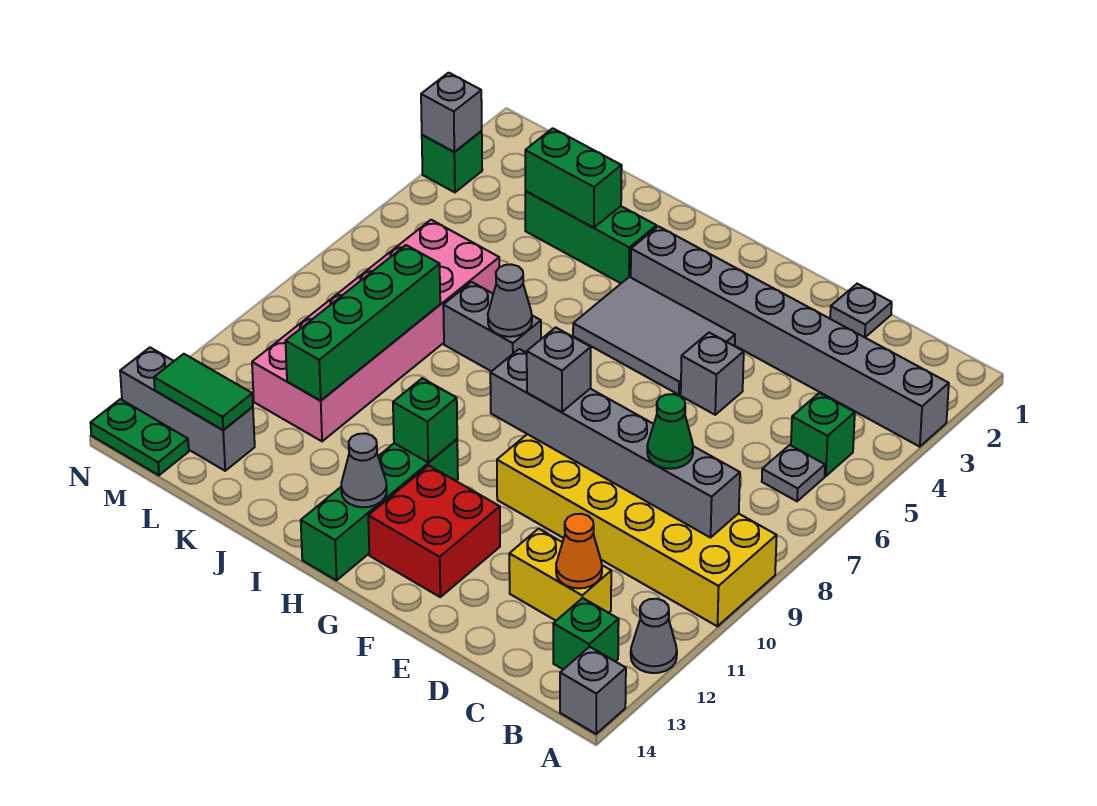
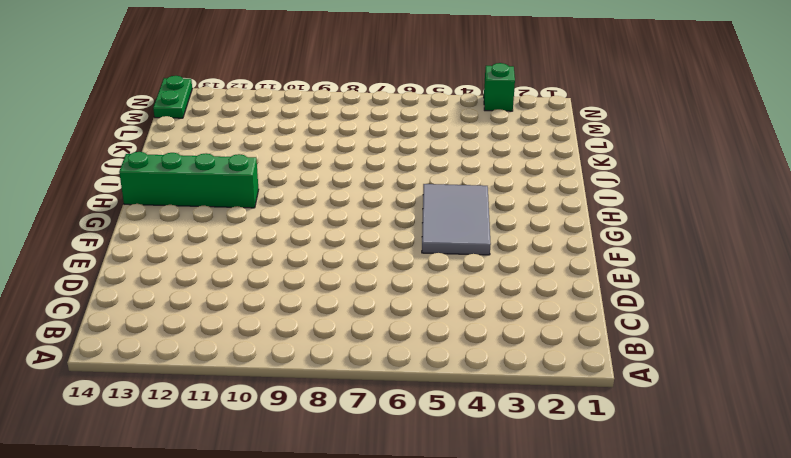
none -> grey brick A3:H3 level 1
none -> yellow brick A9:F10 level 1
none -> grey cone A12 level 1
none -> grey brick A14 level 1

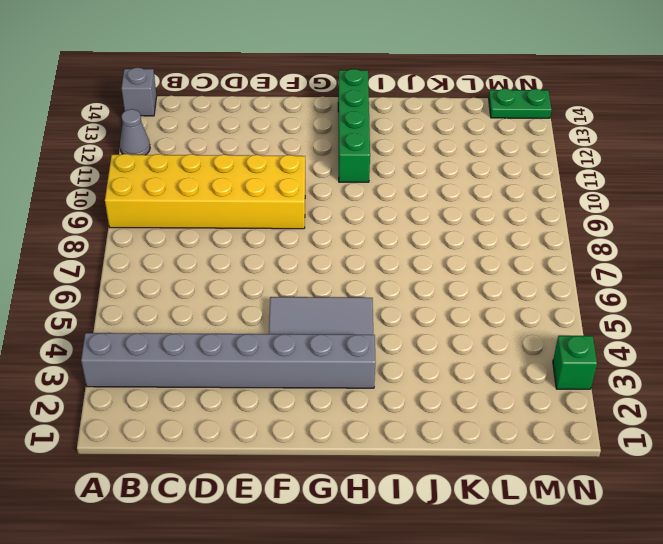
none -> green brick B5 level 1
none -> grey plate B6 level 1
none -> green brick B13 level 1
none -> yellow brick C12:D12 level 1

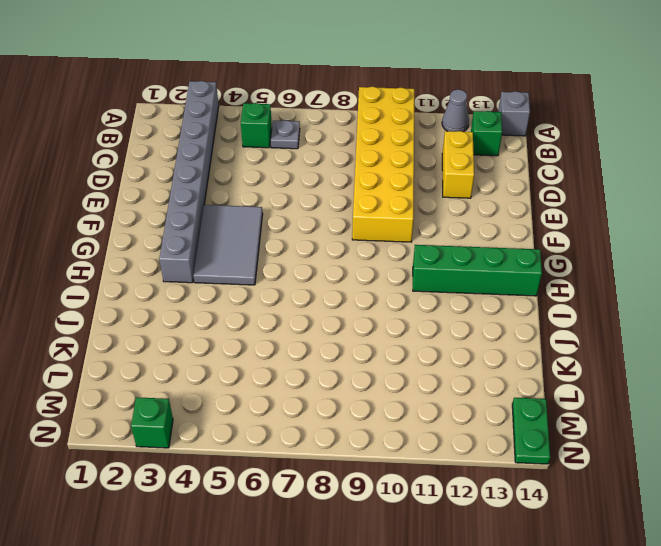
none -> grey plate D1 level 1
none -> grey brick E5 level 1
none -> red brick F12:G13 level 1
none -> green brick I3:K3 level 1

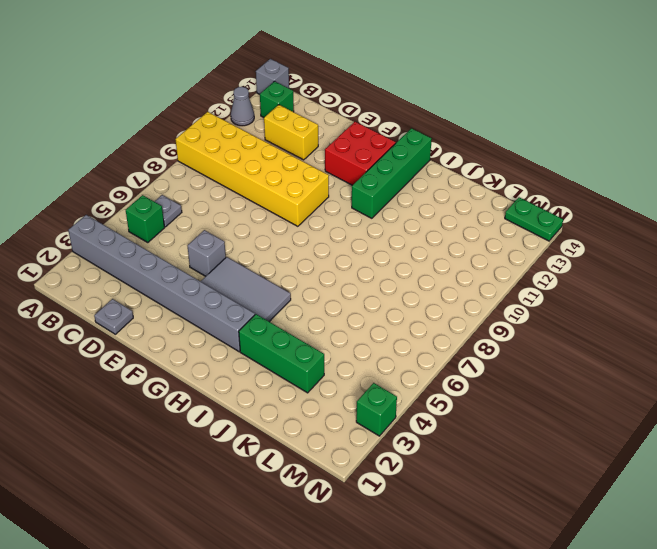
none -> grey brick I7:J7 level 1
none -> pink brick K6:L11 level 1
none -> grey brick L13:N13 level 1
none -> grey brick B9:G9 level 2

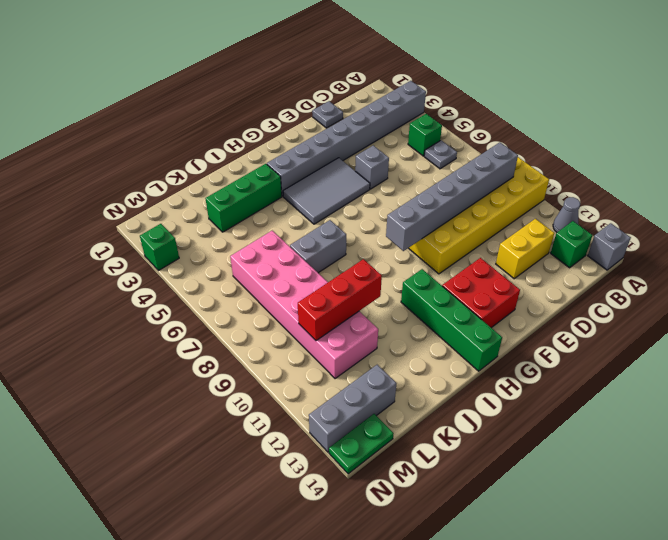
red brick J10:L10 level 2 -> green brick K8:K11 level 2
none -> orange cone C12 level 2
none -> green brick H11 level 2
none -> grey cone H13 level 2
none -> grey cone I7 level 2

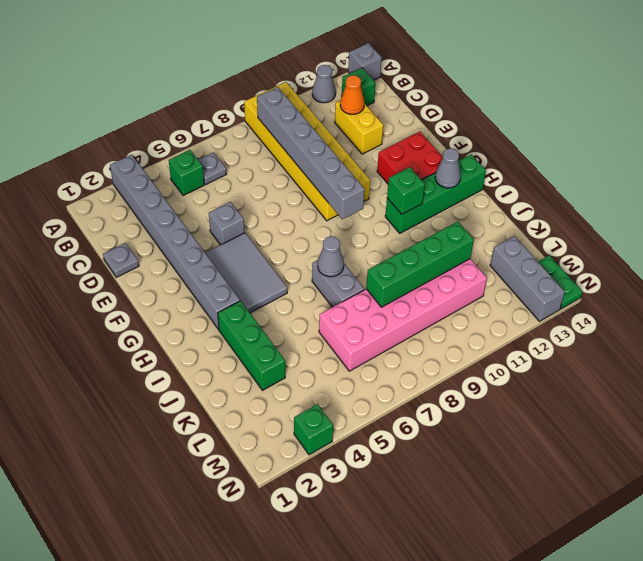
none -> green brick J3:K3 level 2
none -> green tile L13:M13 level 2
none -> grey brick N3 level 2
none -> green cone C9 level 3

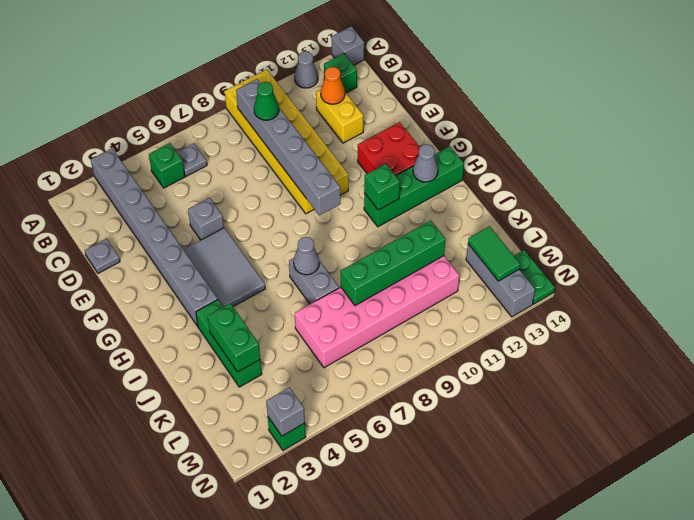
none -> grey brick F9 level 3

